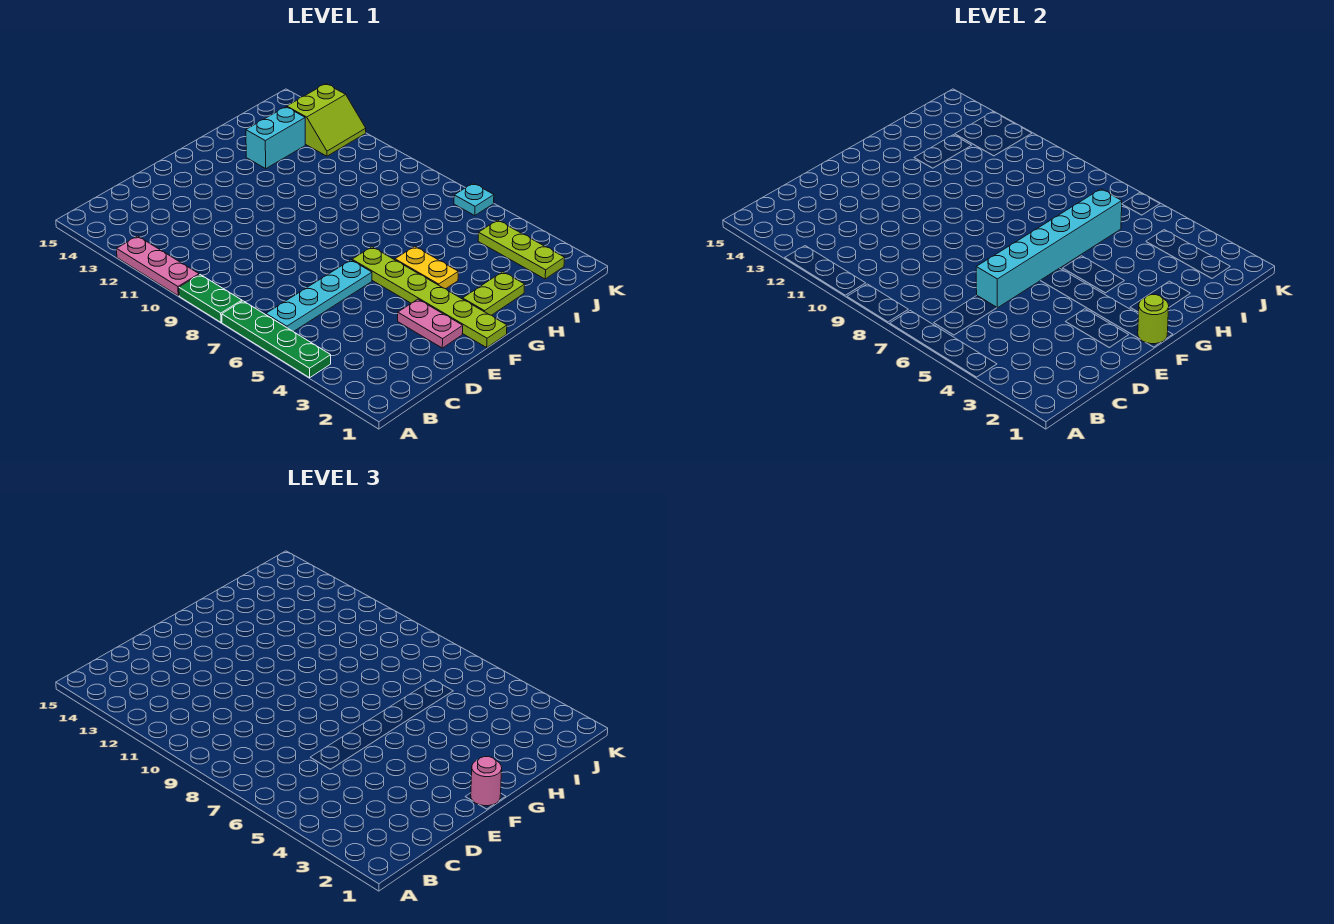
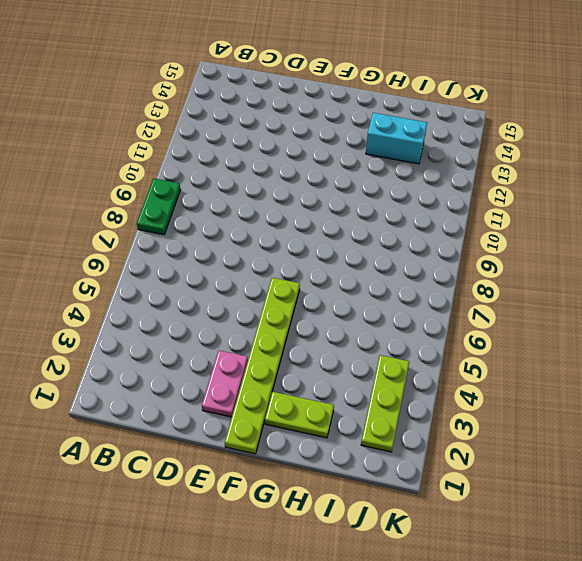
none -> green plate A4:A7 level 1
none -> pink plate A10:A12 level 1
none -> cyan plate B6:E6 level 1

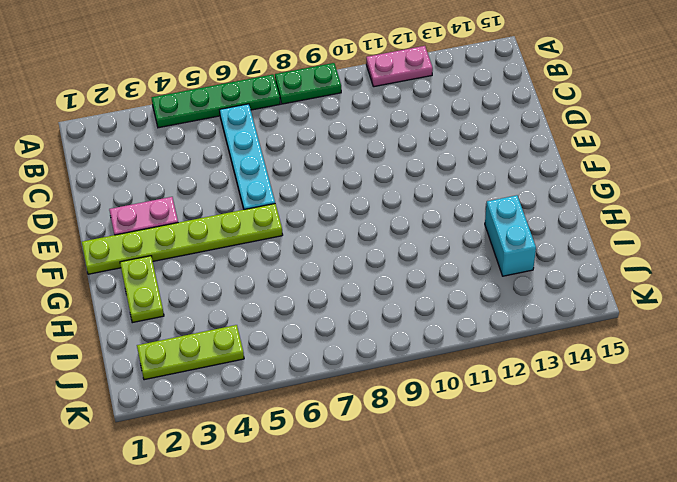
pink plate A11:A12 level 1 -> pink plate A10:A12 level 1
none -> yellow plate G4:G5 level 1
none -> lime slope J12:K13 level 1 top 13
none -> cyan plate K6 level 1

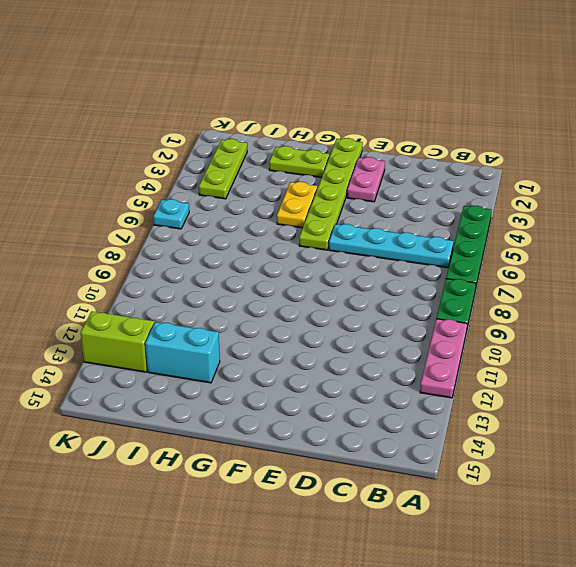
none -> cyan brick D6:I6 level 2
none -> lime round brick F1 level 2
none -> pink round brick F1 level 3

